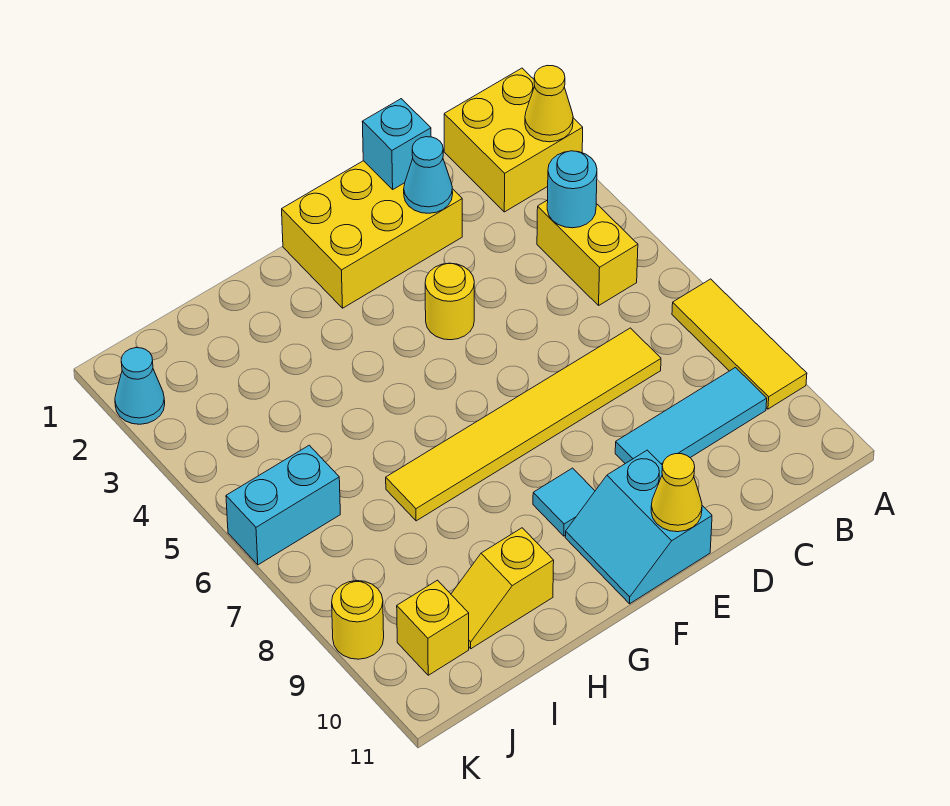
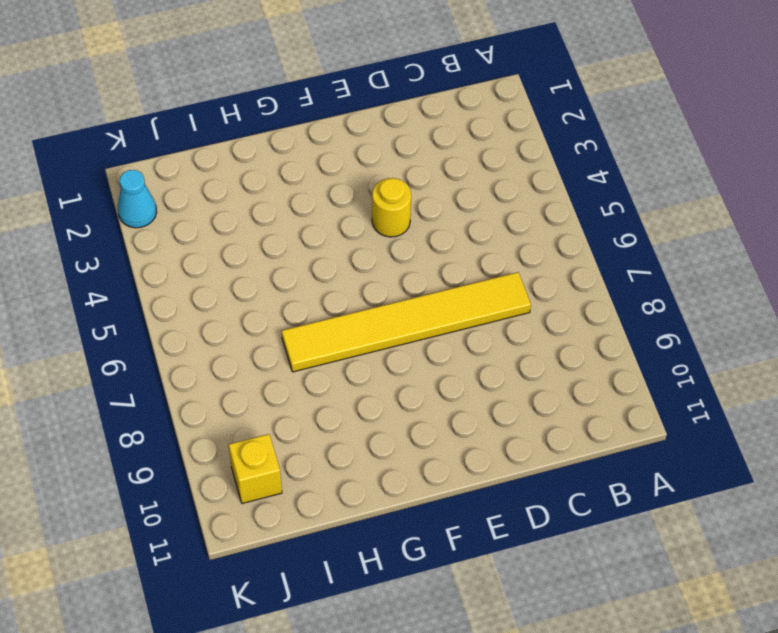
none -> yellow brick A1:B2 level 1
none -> yellow tile A7:A9 level 1
none -> yellow brick B4:B5 level 1

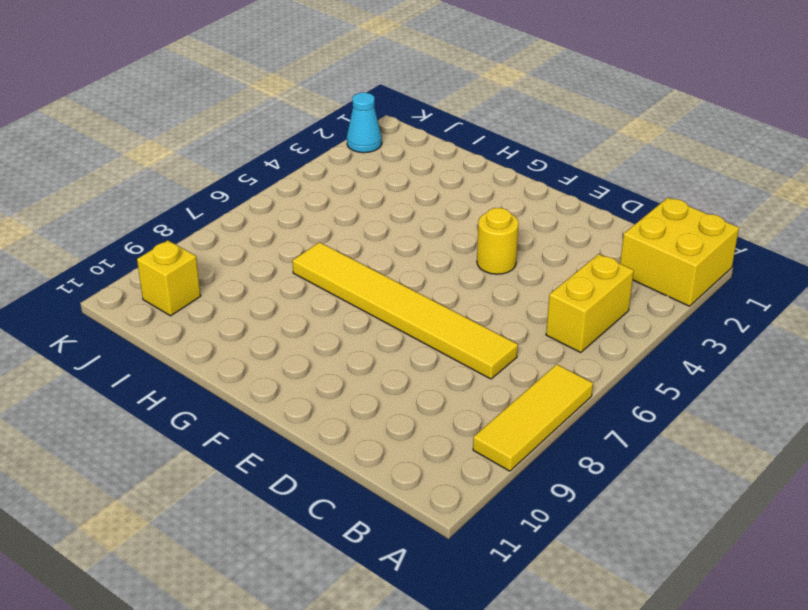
none -> cyan tile B9:D9 level 1
none -> yellow brick D1:F2 level 1
none -> cyan slope E10:F11 level 1 top E

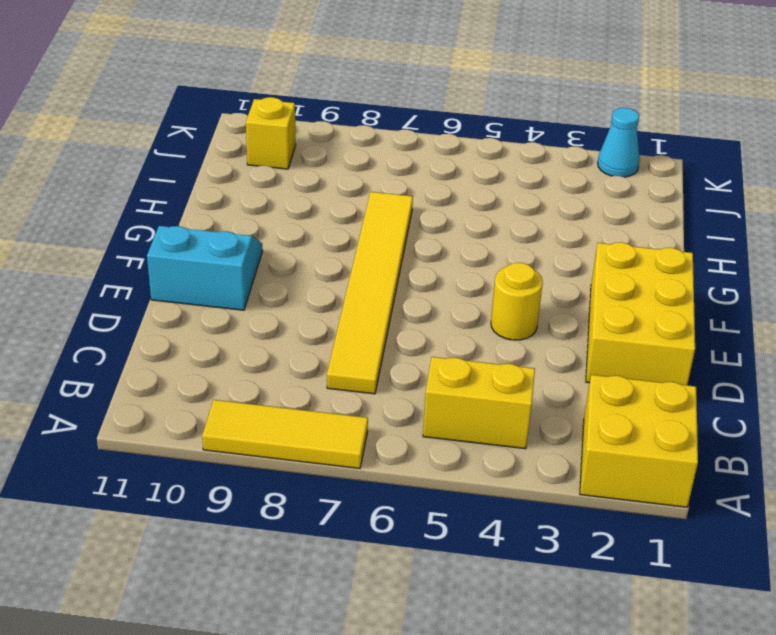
none -> cyan tile B9:D9 level 1
none -> cyan tile F9 level 1
none -> yellow slope H10:I10 level 1 top H

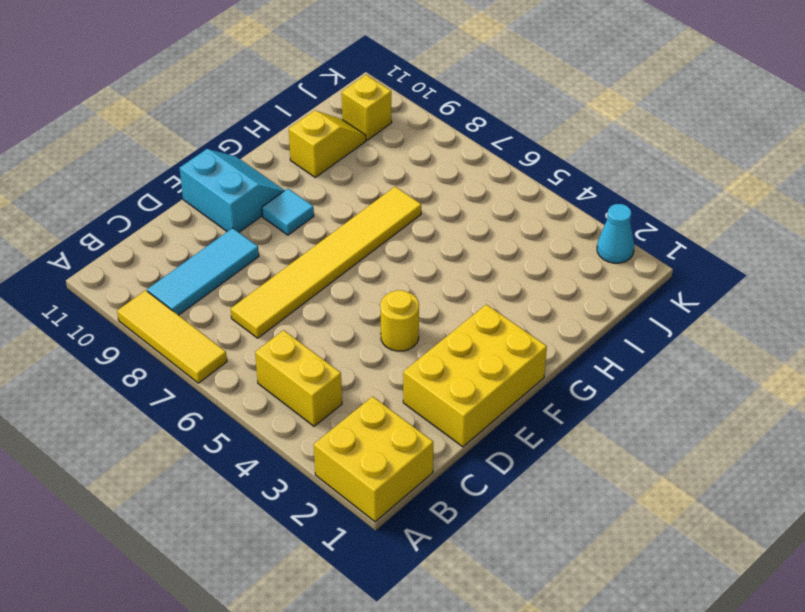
none -> cyan brick J6:K6 level 1
none -> yellow round brick K9 level 1
none -> yellow cone A2 level 2

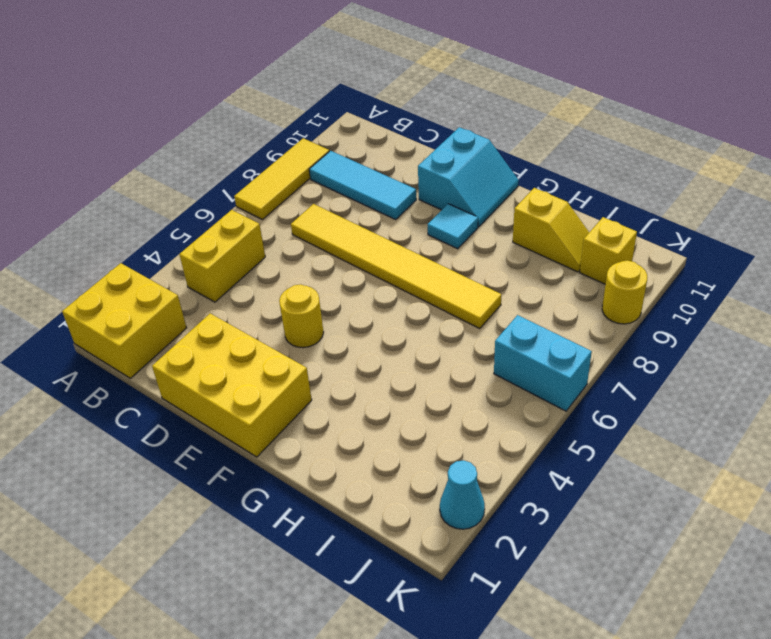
none -> yellow cone A2 level 2
none -> cyan round brick B4 level 2
none -> cyan brick D1 level 2

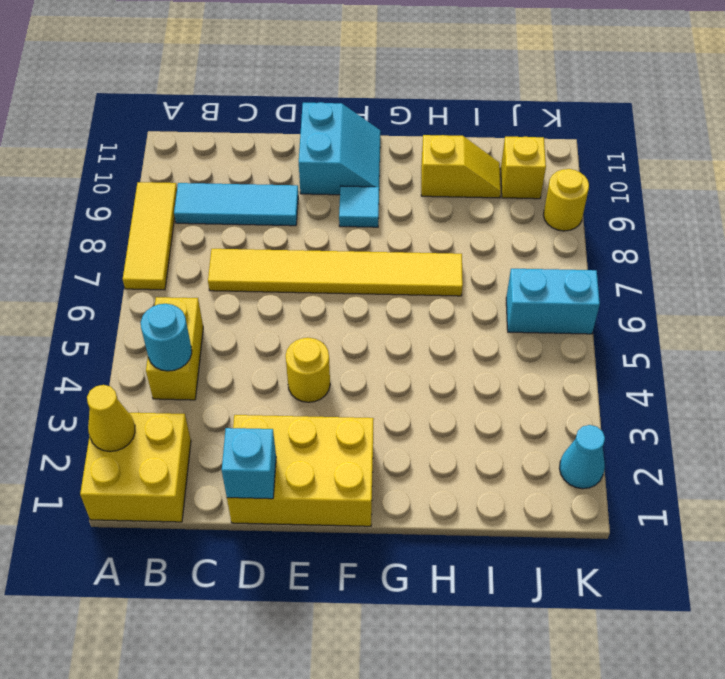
none -> cyan cone D2 level 2
none -> yellow cone E11 level 2

